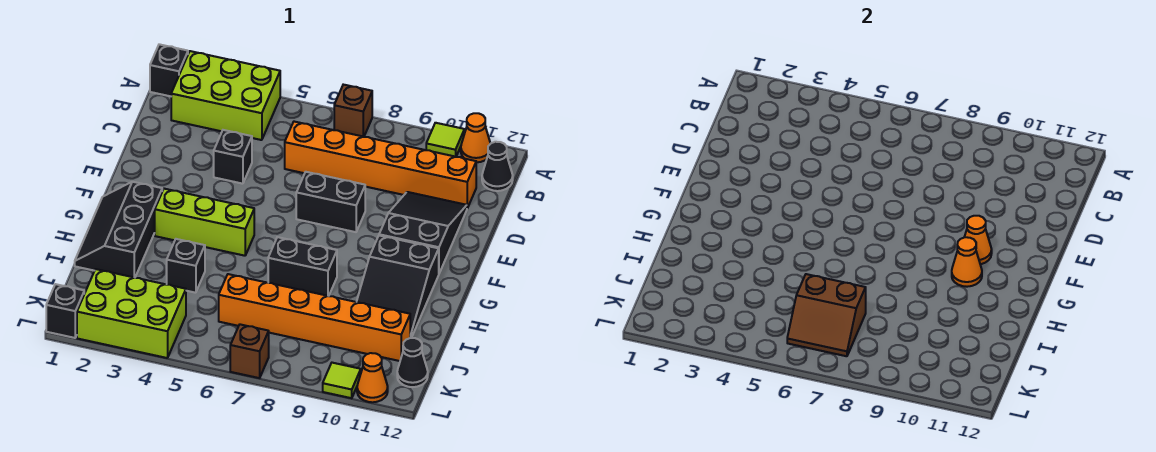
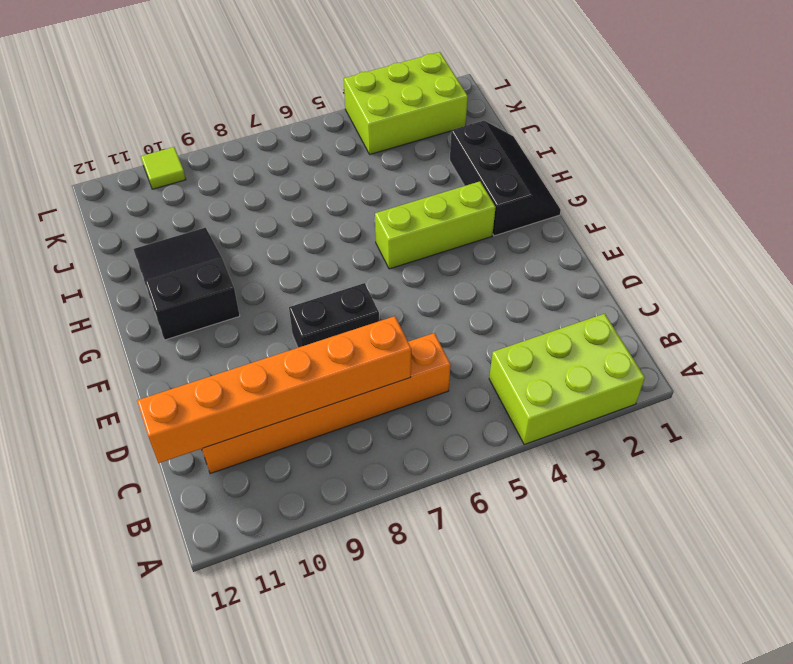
orange brick C7:C12 level 2 -> orange brick J6:J11 level 1
none -> black brick A1 level 1
none -> brown brick A7 level 1
none -> lime tile A10 level 1

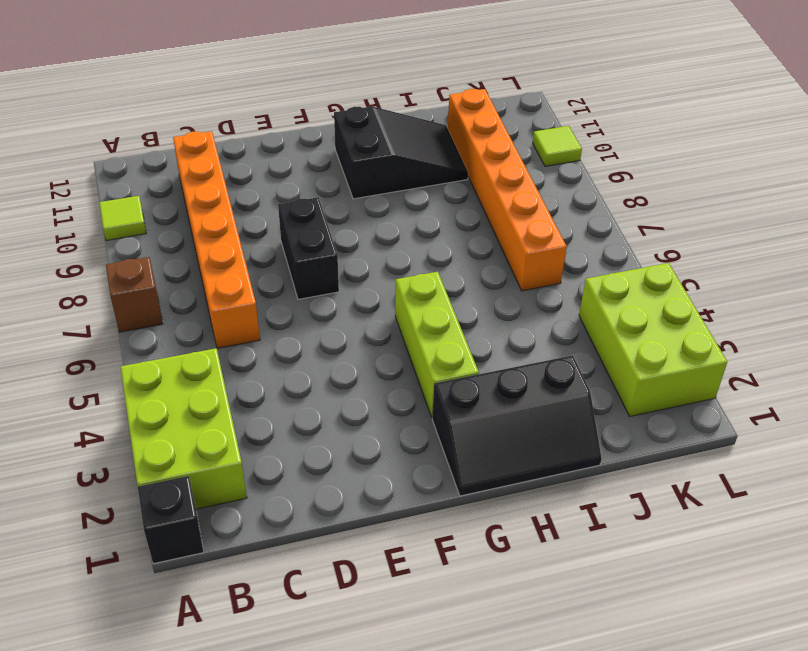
none -> orange cone A11 level 1
none -> black cone B12 level 1
none -> black brick D4 level 1

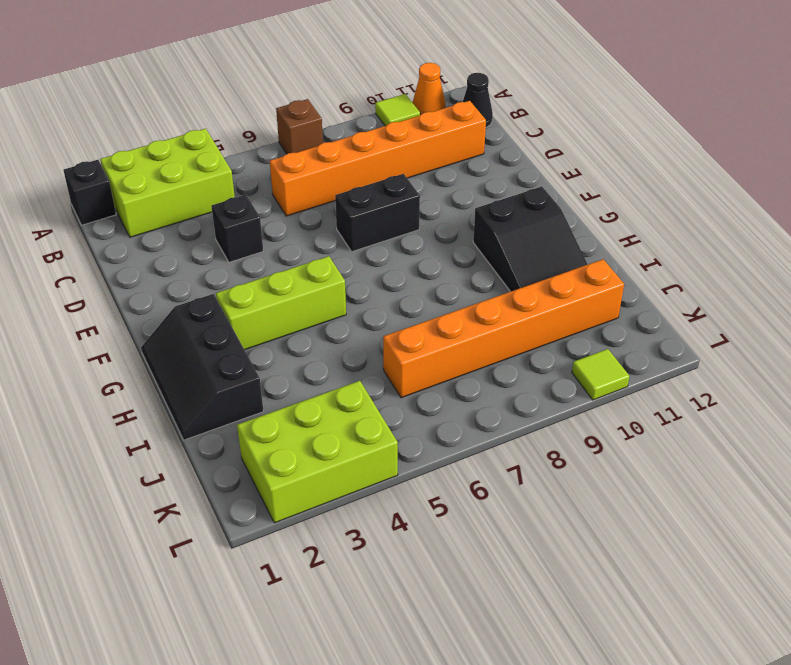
none -> black slope D10:F11 level 1 top F
none -> black brick H7:H8 level 1
none -> black brick I4 level 1

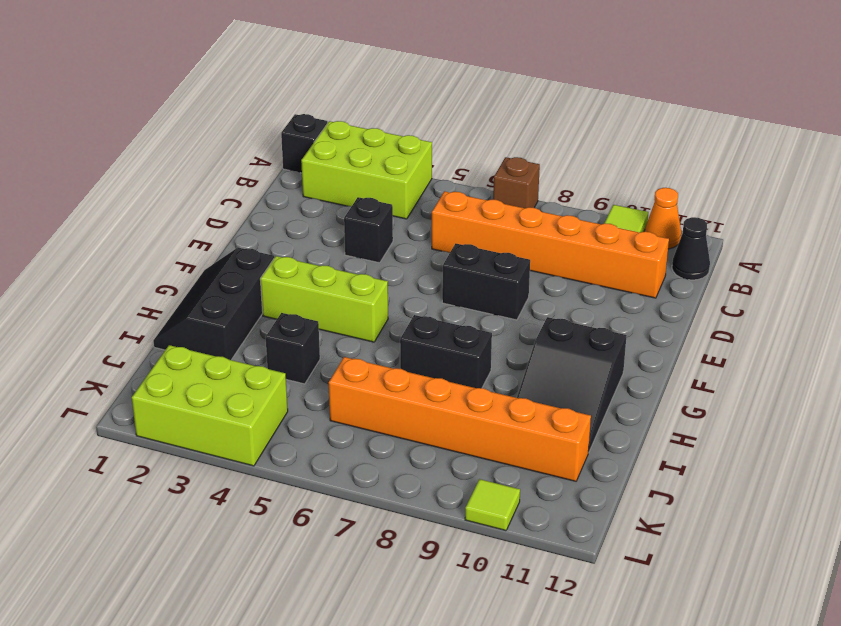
none -> black slope D10:F11 level 1 top F
none -> black cone K12 level 1
none -> black brick L1 level 1

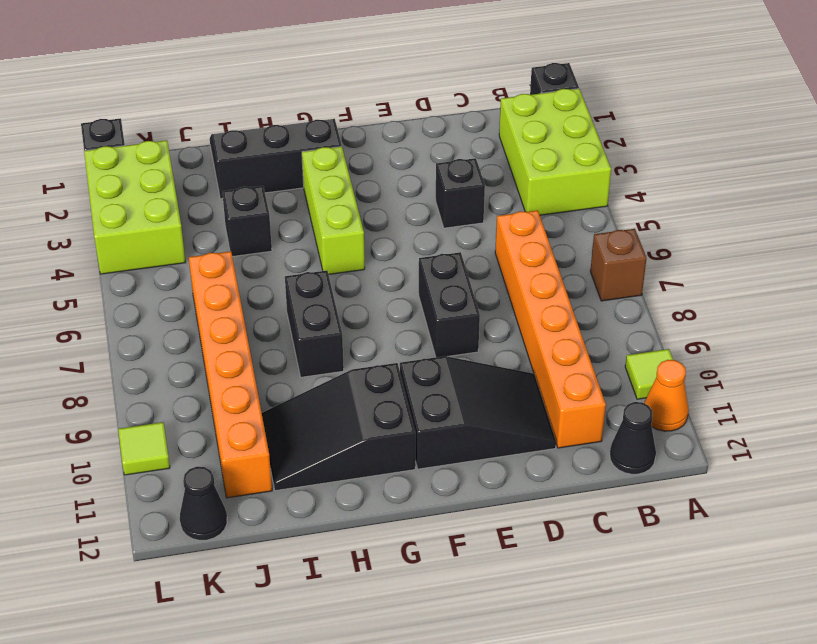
none -> brown brick L7 level 1
none -> orange cone L11 level 1
none -> orange cone F10 level 2

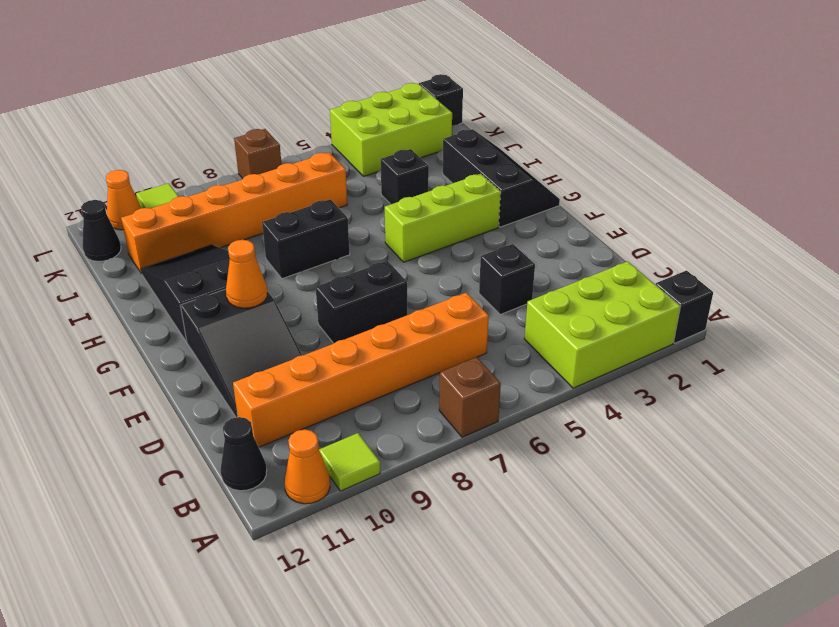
none -> orange cone G10 level 2
none -> brown slope J6:K7 level 2 top J

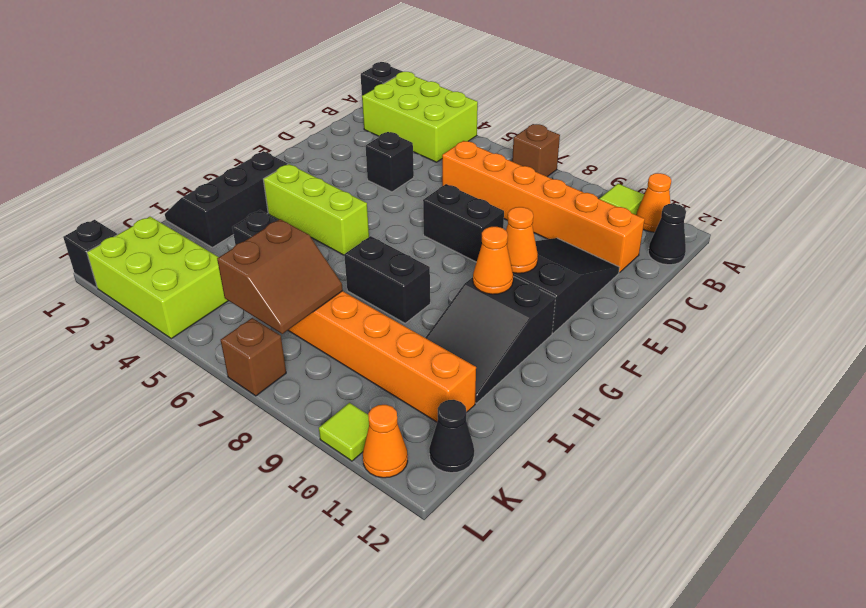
brown slope J6:K7 level 2 top 6 -> brown slope J6:K7 level 2 top J

